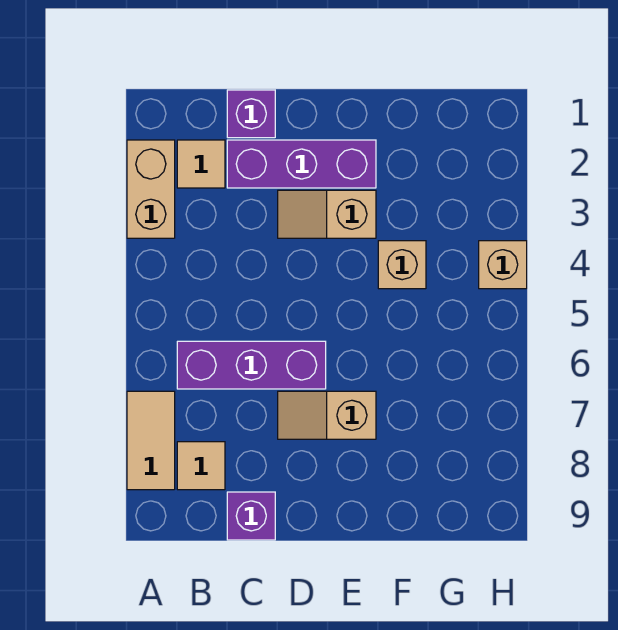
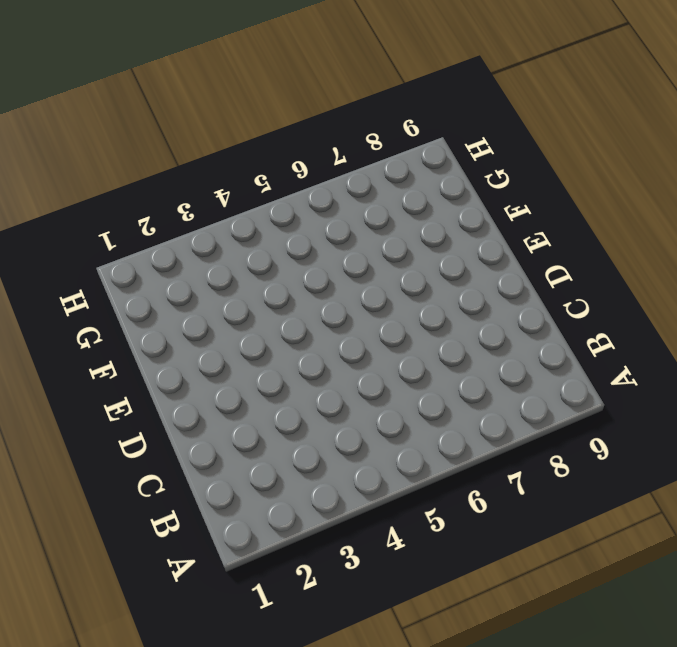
none -> tan brick A2:A3 level 1
none -> tan tile A7:A8 level 1
none -> tan tile B2 level 1

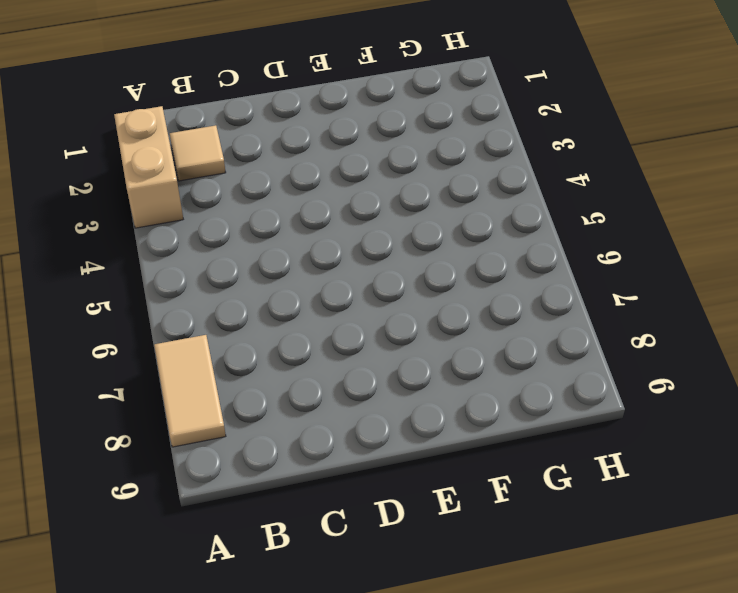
none -> purple brick B6:D6 level 1
none -> tan tile B8 level 1
none -> purple brick C1 level 1

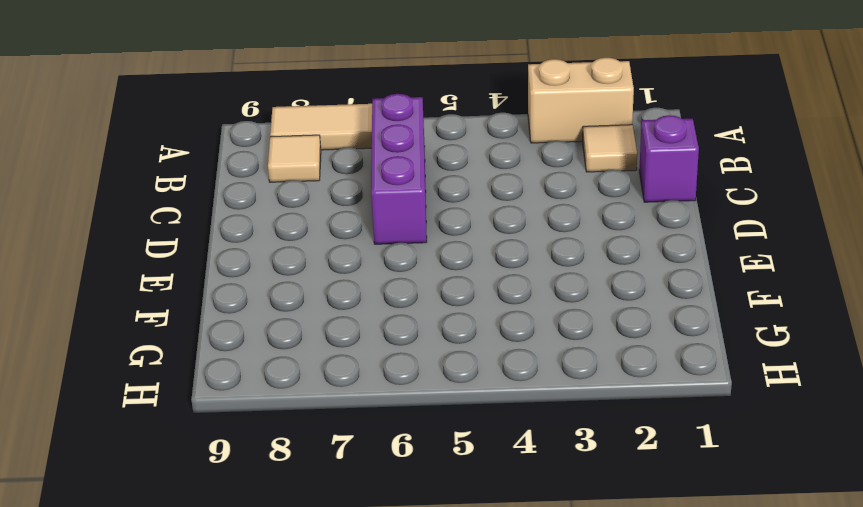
none -> purple brick C2:E2 level 1
none -> purple brick C9 level 1
none -> tan slope D3:E3 level 1 top E

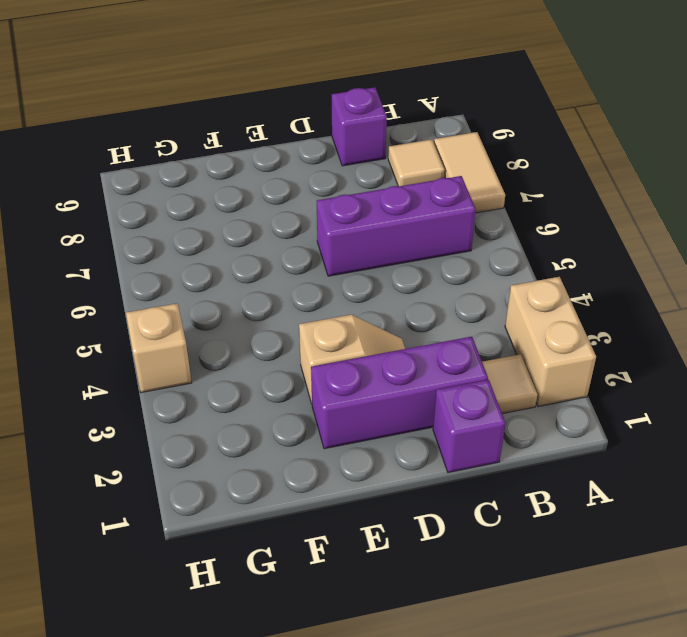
none -> tan slope D7:E7 level 1 top E
none -> tan brick F4 level 1

